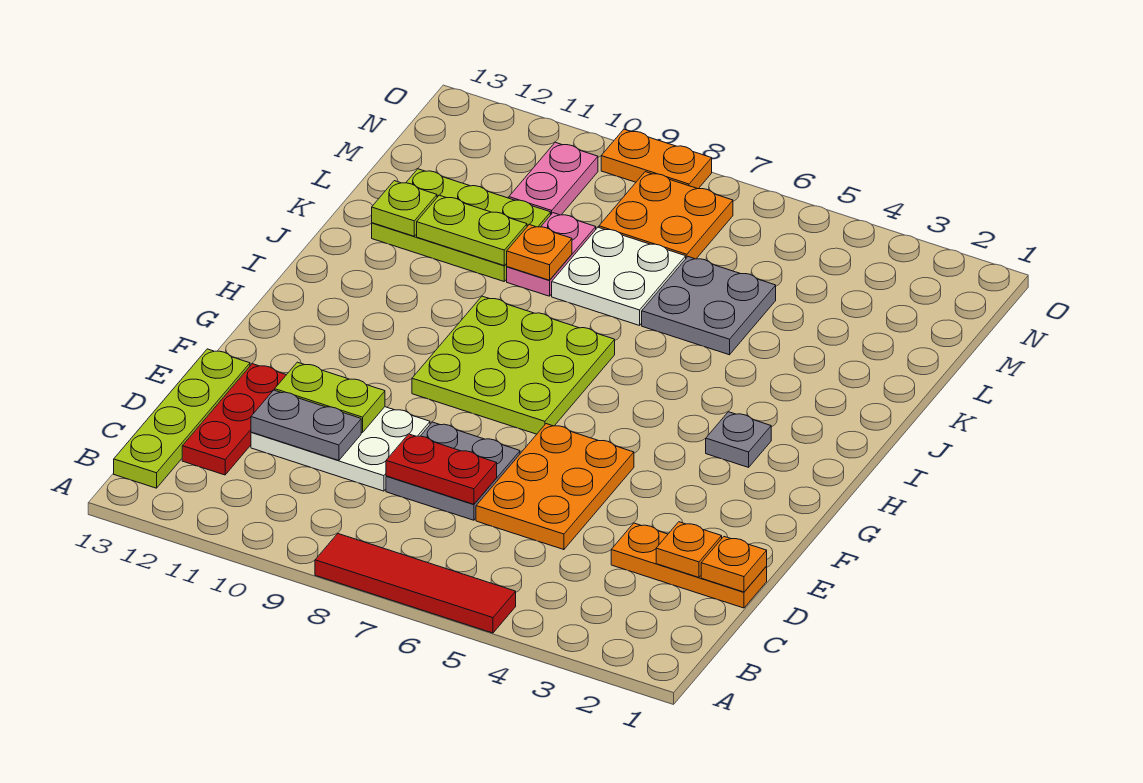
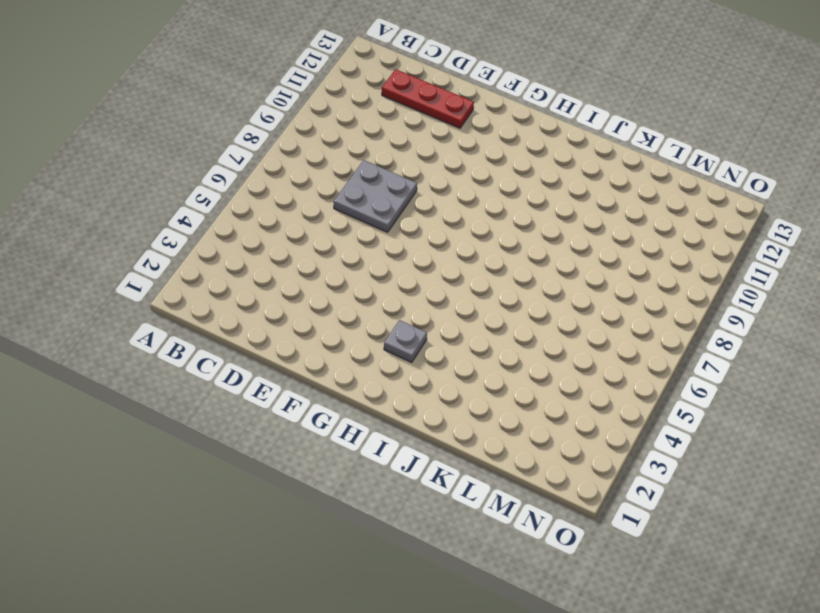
none -> red tile A5:A8 level 1
none -> lime plate B13:E13 level 1
none -> orange plate D1:D3 level 1

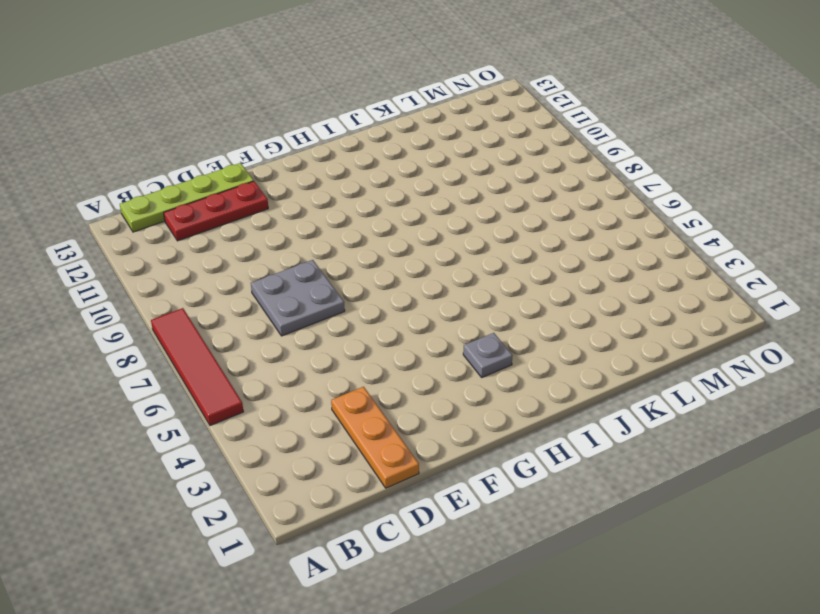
none -> orange plate D5:F6 level 1
none -> white plate D9:E11 level 1
none -> lime plate G7:I9 level 1

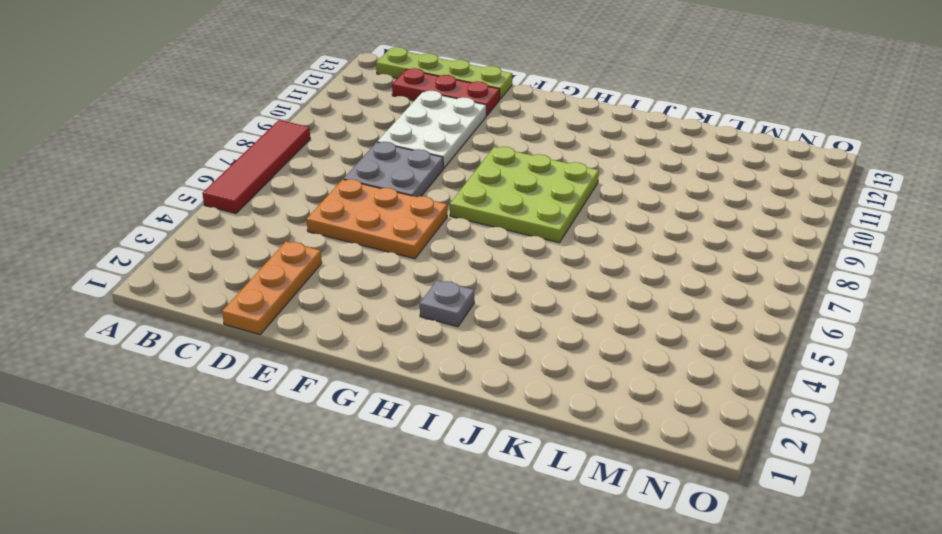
none -> grey plate K5:L6 level 1
none -> white plate K7:L8 level 1
none -> pink plate K9:L9 level 1

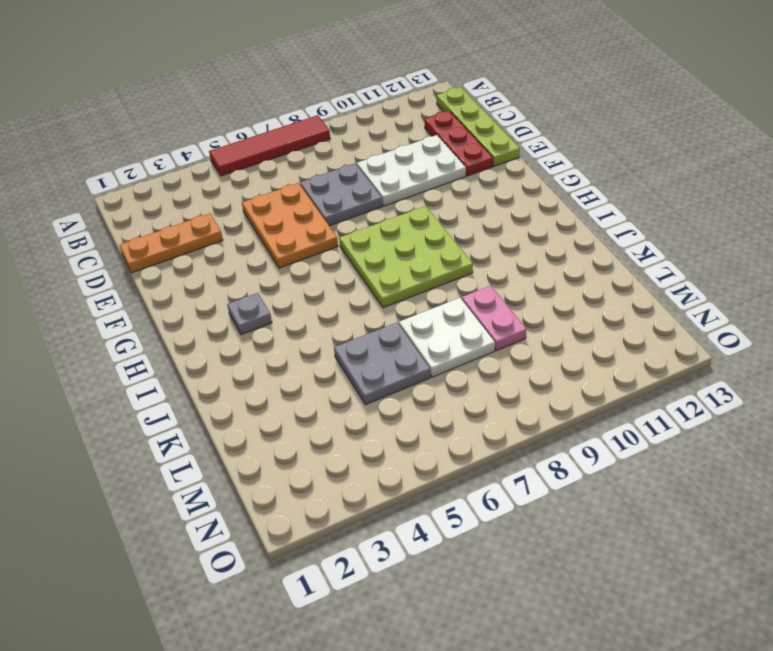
none -> lime plate K10:L12 level 1
none -> orange plate M7:N8 level 1
none -> pink plate M10:N10 level 1

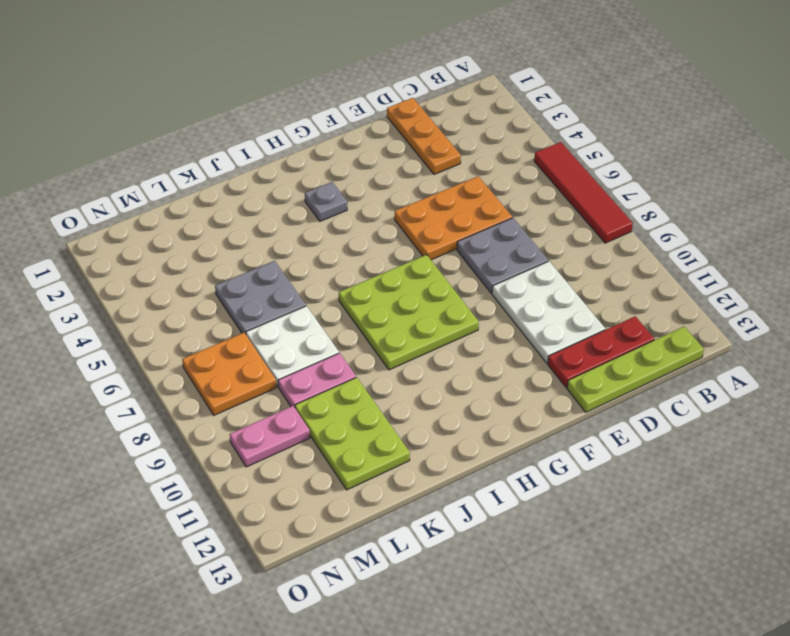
none -> orange plate O8:O9 level 1
none -> orange plate D1 level 2
none -> orange plate D2 level 2

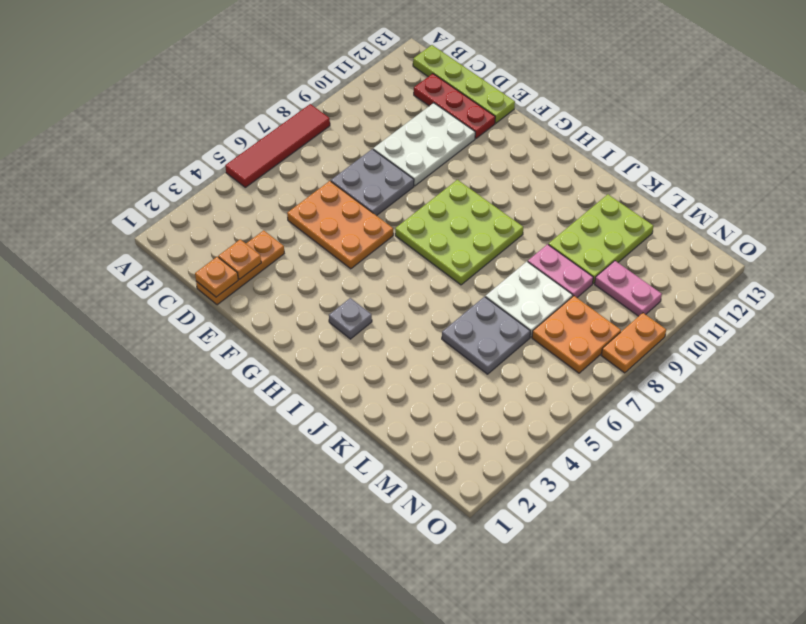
none -> red plate D7:D8 level 2
none -> grey plate D10:D11 level 2
none -> lime plate E10:E11 level 2

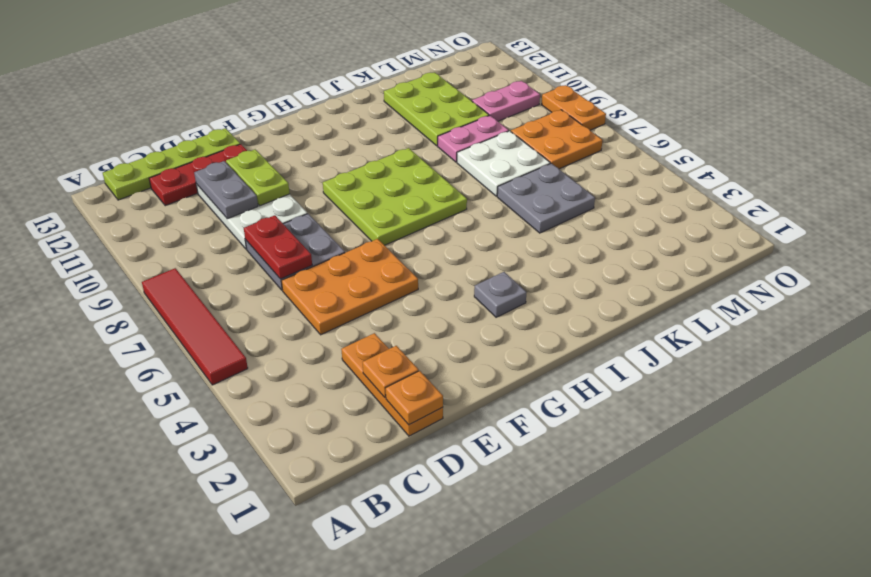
none -> orange plate K9 level 2
none -> lime plate K10:K11 level 2
none -> lime plate K12 level 2

